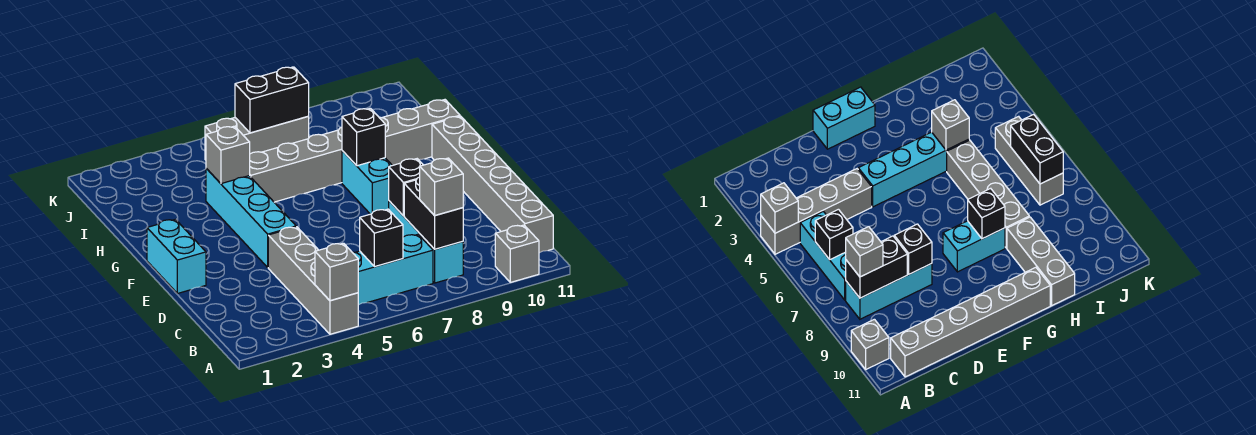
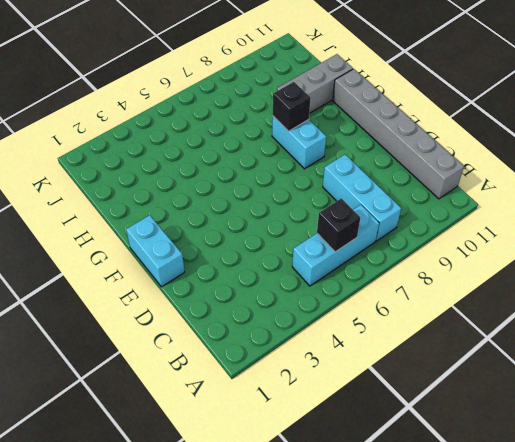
none -> grey brick A4:D4 level 1
none -> grey brick A10 level 1
none -> cyan brick E4:H4 level 1

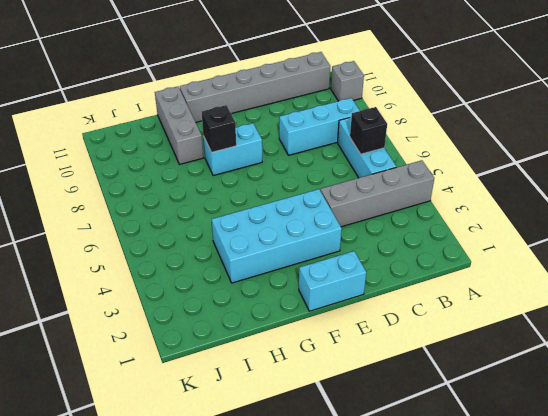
cyan brick E3:H4 level 1 -> cyan brick E4:H4 level 1
none -> grey brick H5:H8 level 1
none -> grey brick J5:J7 level 1
none -> grey brick A4 level 2

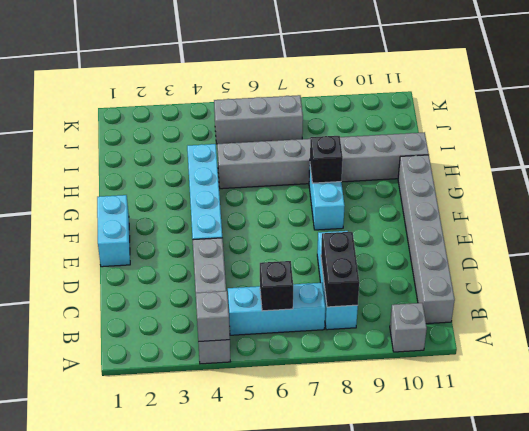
none -> black brick D8 level 2
none -> grey brick H4 level 2
none -> black brick J6:J7 level 2

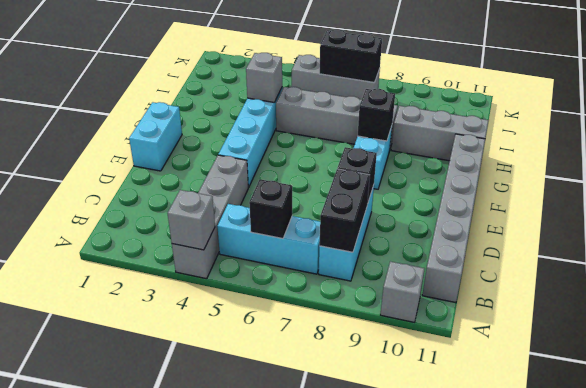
none -> grey brick B8 level 3

